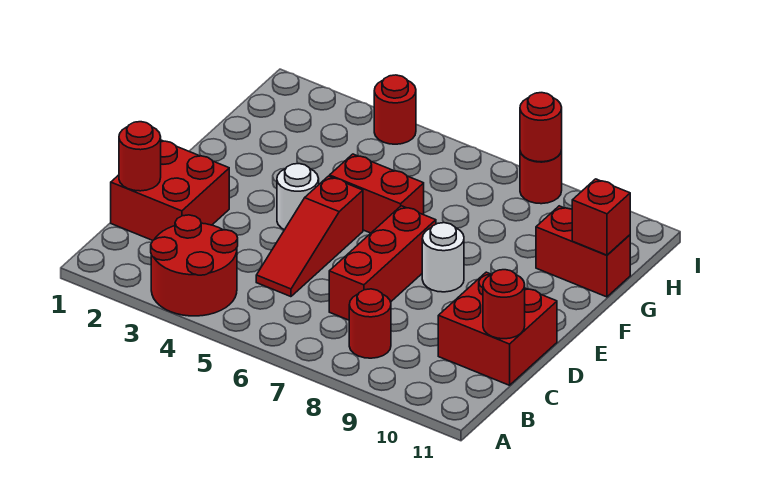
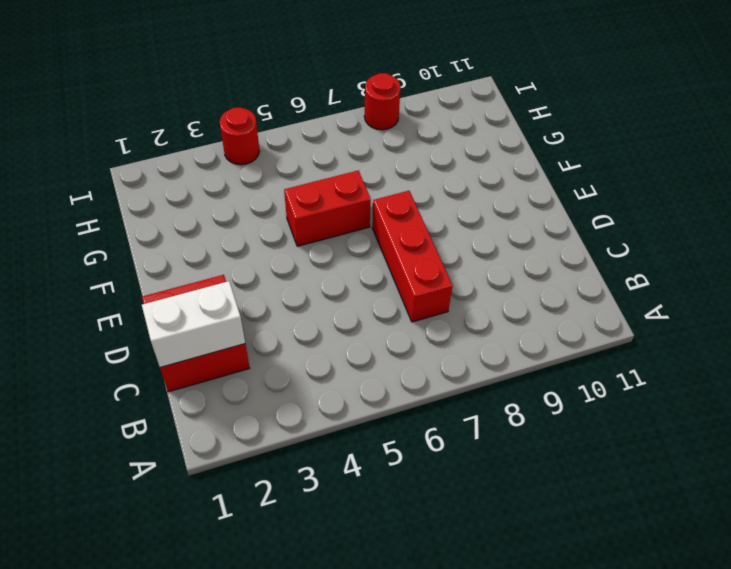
white brick C1:C2 level 2 -> red round brick C1 level 2
none -> red round brick A3:B4 level 1
none -> red round brick B8 level 1
none -> red slope C5:E5 level 1 top E

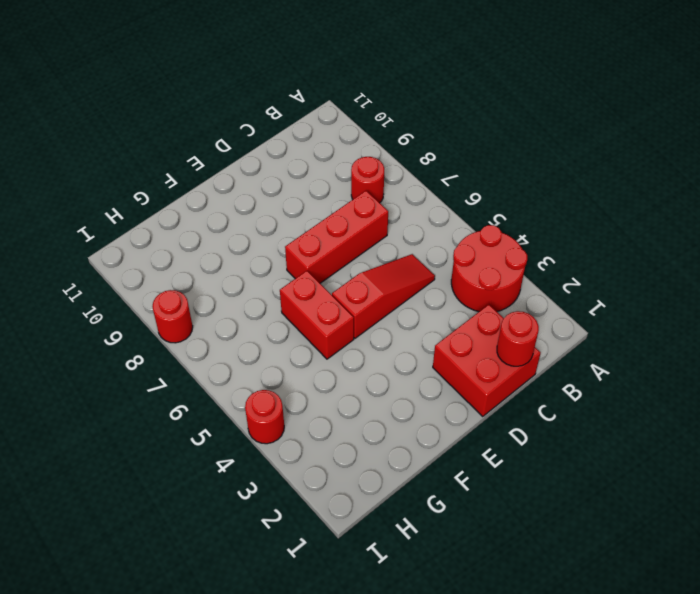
none -> red brick C10:D11 level 1
none -> white round brick E4 level 1
none -> white round brick E8 level 1

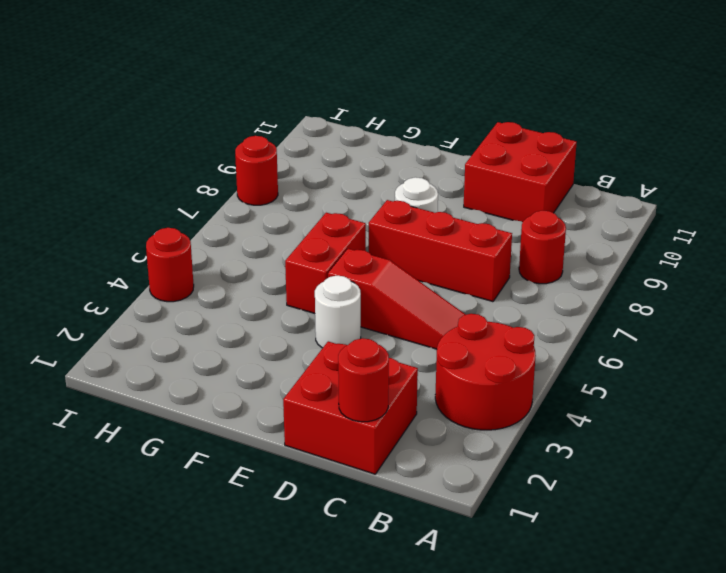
none -> red brick G10:G11 level 1
none -> red round brick C11 level 2
none -> red brick G11 level 2

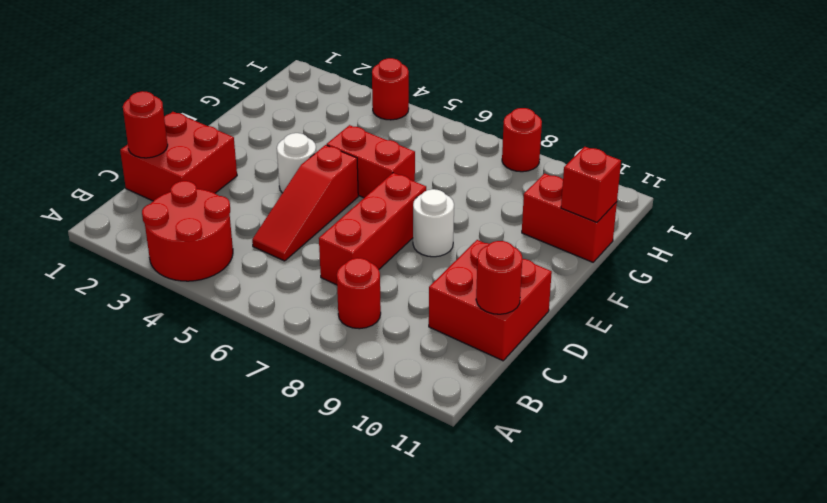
none -> red round brick I8 level 2

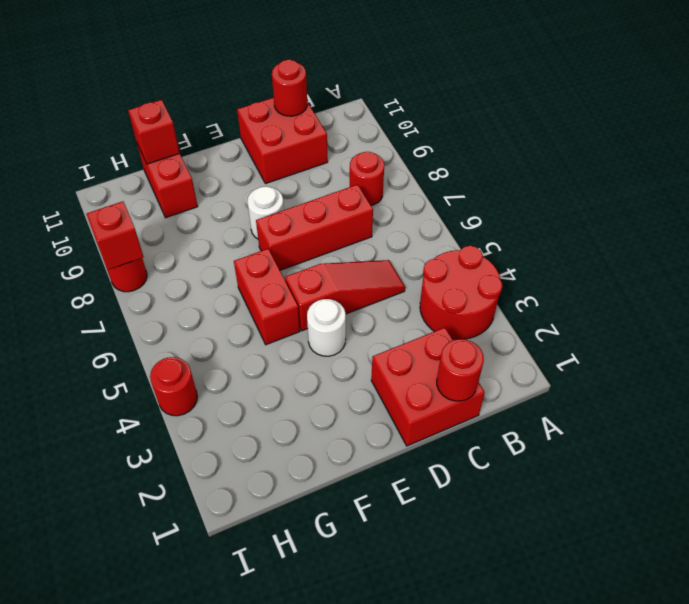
red brick I8 level 2 -> red round brick I8 level 2

